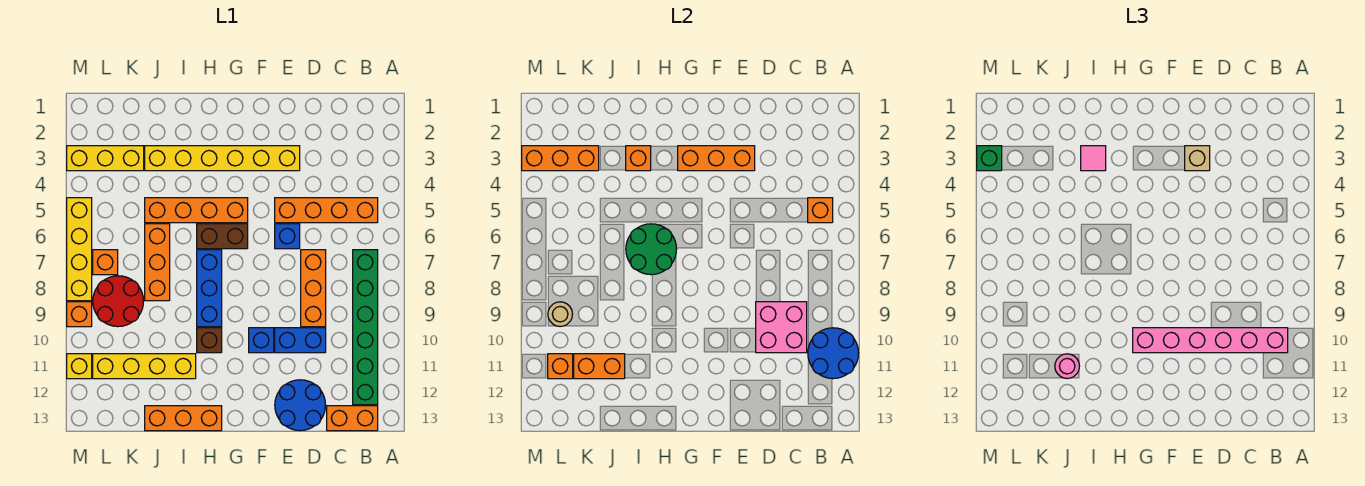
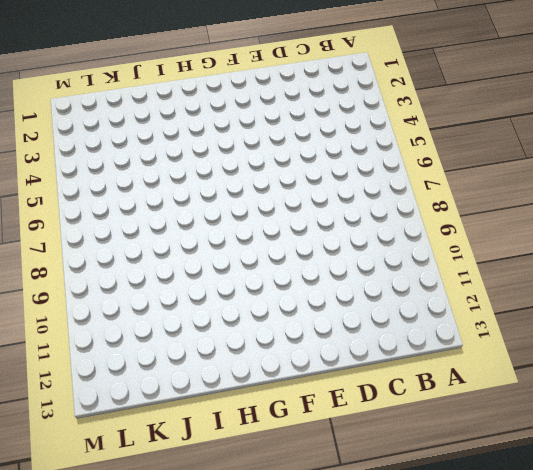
none -> orange brick B5:E5 level 1
none -> green brick B7:B12 level 1
none -> orange brick B13:C13 level 1
none -> orange brick D7:D9 level 1

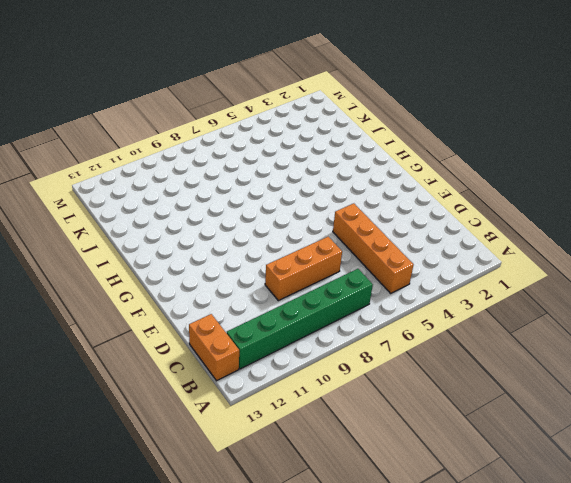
none -> blue brick D10:E10 level 1
none -> blue round brick D12:E13 level 1
none -> yellow brick E3:J3 level 1
none -> blue brick E6 level 1

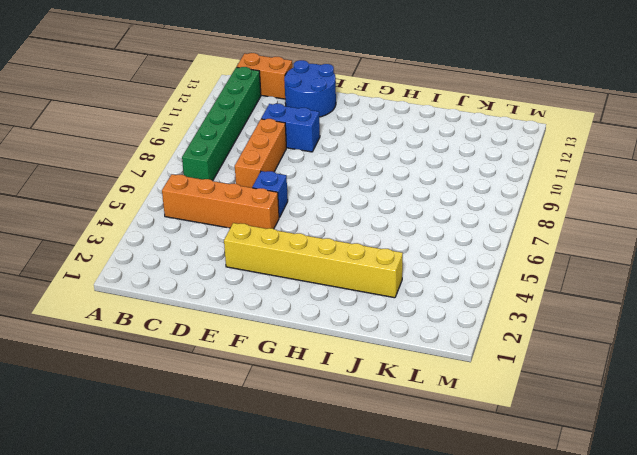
none -> blue brick F10 level 1
none -> orange brick G5:J5 level 1
none -> brown brick G6:H6 level 1
none -> blue brick H7:H9 level 1

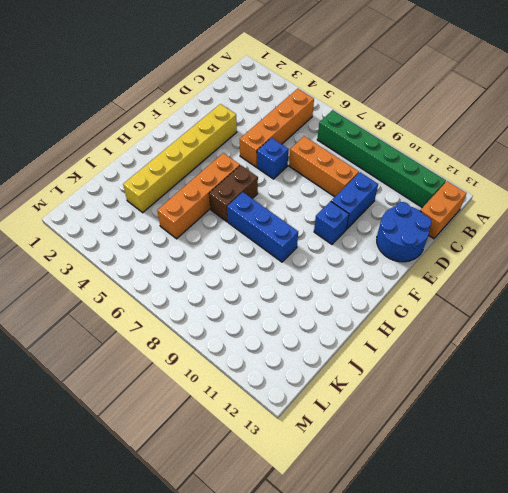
none -> brown brick H10 level 1
none -> orange brick H13:J13 level 1
none -> yellow brick I11:L11 level 1
none -> orange brick J6:J8 level 1

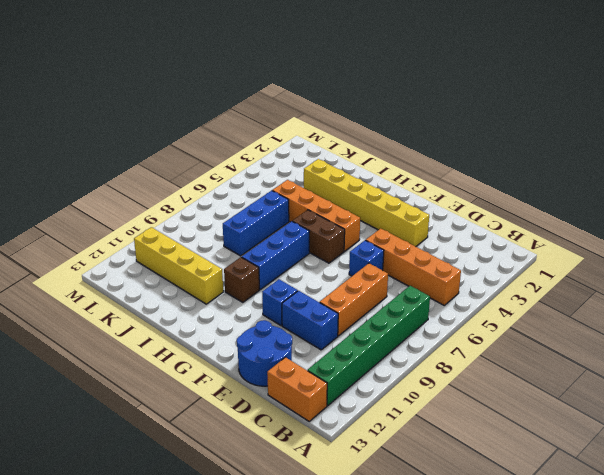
blue brick J6:J8 level 1 -> orange brick J6:J8 level 1
none -> orange brick H13:J13 level 1
none -> yellow brick K3:M3 level 1
none -> red round brick K8:L9 level 1
none -> orange brick L7 level 1

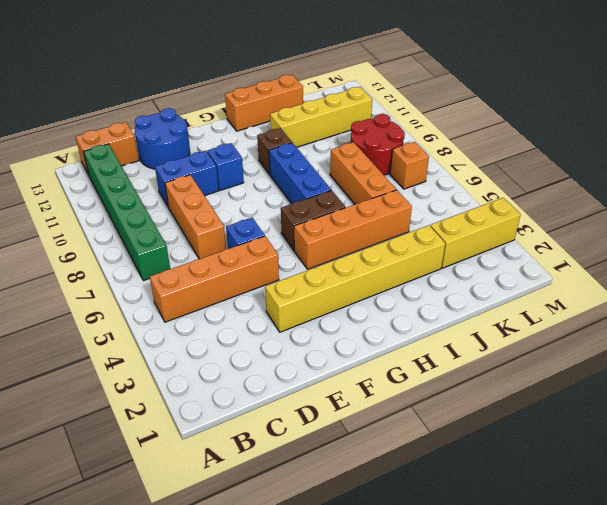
none -> yellow brick M5:M8 level 1
none -> orange brick M9 level 1
none -> yellow brick M11 level 1
none -> blue round brick A10:B11 level 2

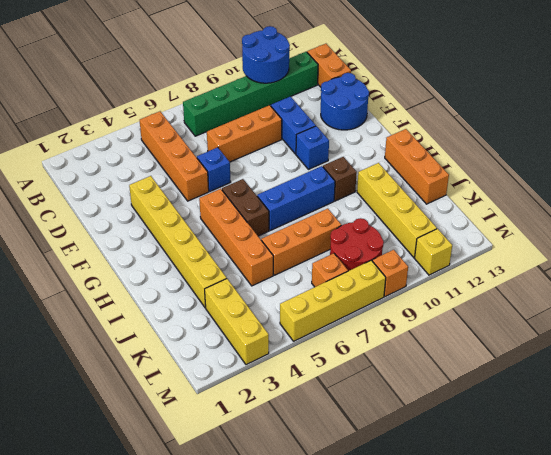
none -> orange brick B5 level 2
none -> pink brick C9:D10 level 2
none -> orange brick E3:G3 level 2
none -> green round brick H6:I7 level 2

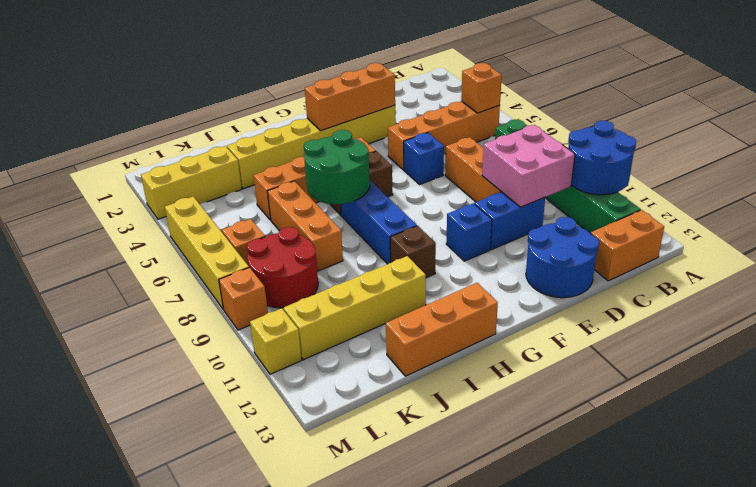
none -> orange brick I3 level 2
none -> orange brick J11:K11 level 2
none -> orange brick K3:M3 level 2
none -> tan round brick L9 level 2

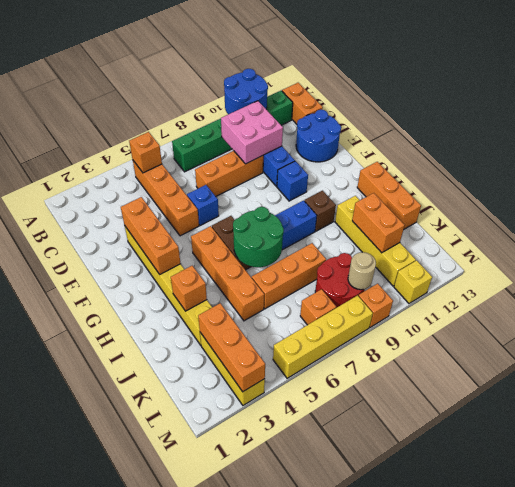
none -> orange brick L11 level 2
none -> pink brick B10:G10 level 3
none -> tan brick E3 level 3
none -> pink tile I3 level 3

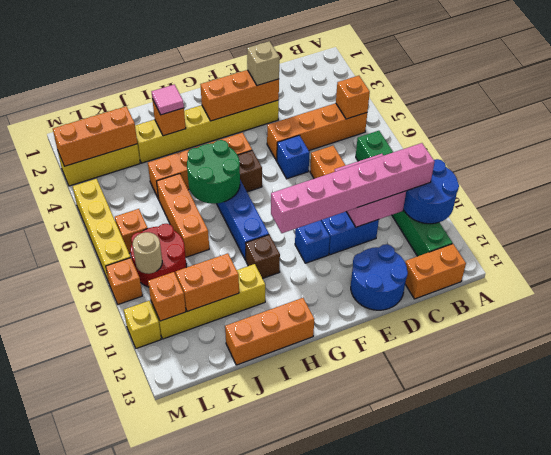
none -> pink round brick J11 level 3
none -> green brick M3 level 3

